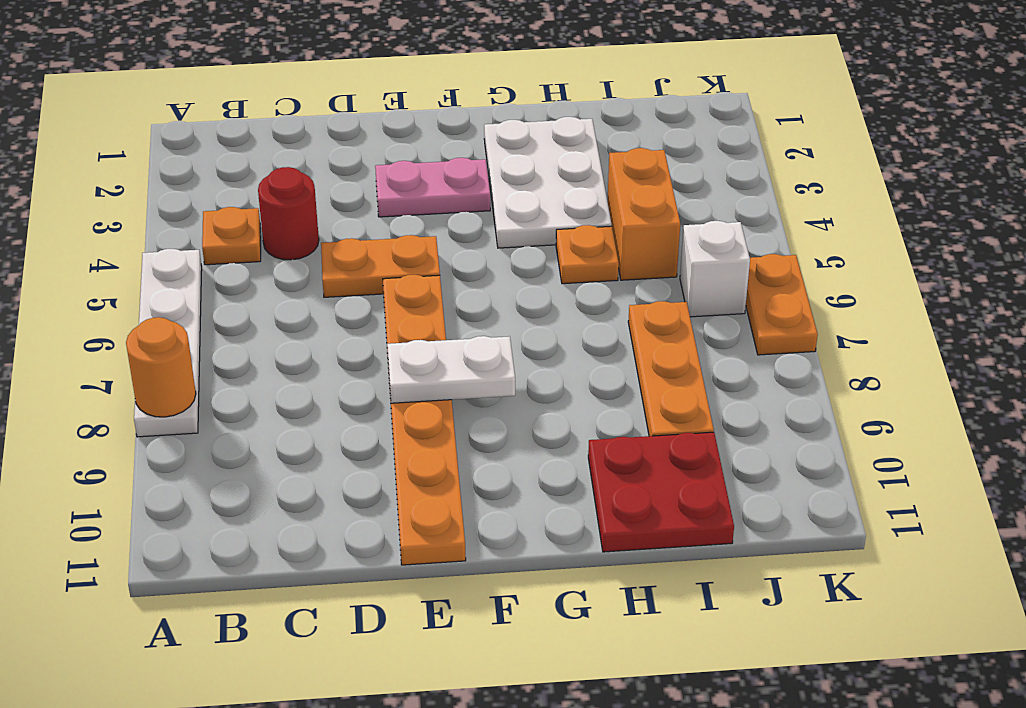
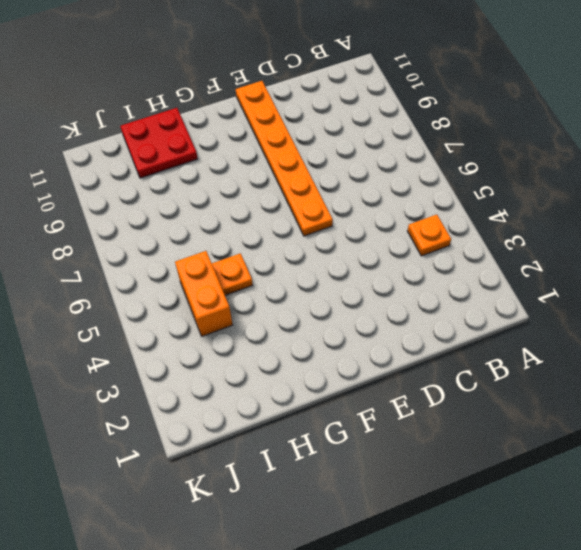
none -> white plate A5:A8 level 1
none -> red round brick C4 level 1
none -> orange plate D5:E5 level 1

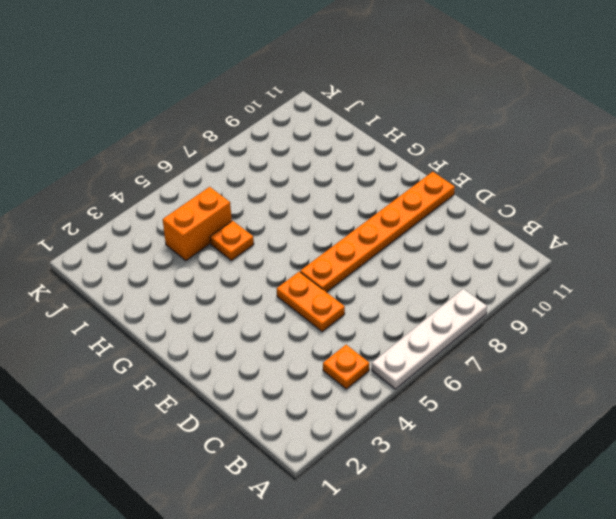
none -> red round brick C4 level 1
none -> pink plate E3:F3 level 1
none -> white plate G2:H4 level 1

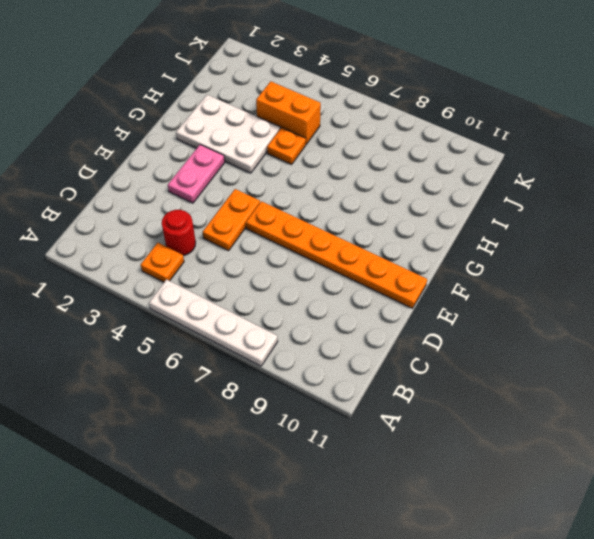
none -> red plate H10:I11 level 1
none -> orange plate I7:I9 level 1
none -> white brick J6 level 1

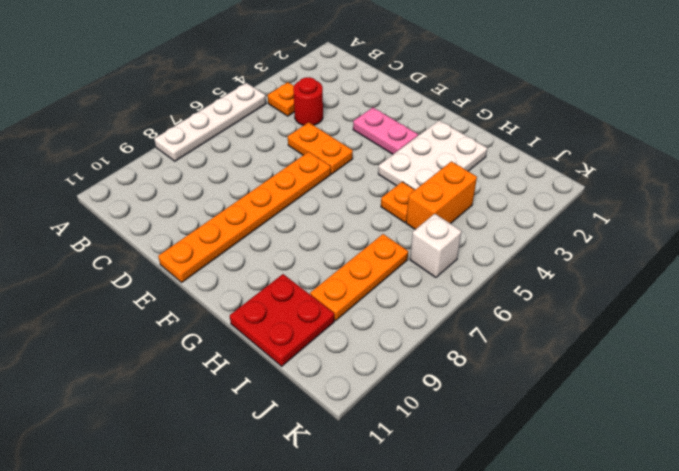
none -> orange plate K6:K7 level 1
none -> orange round brick A8 level 2
none -> white plate E8:F8 level 2

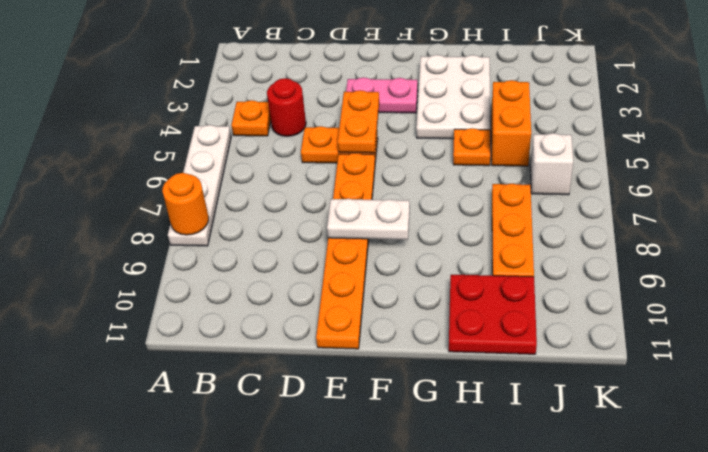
orange plate E4:E5 level 2 -> orange plate K6:K7 level 1

